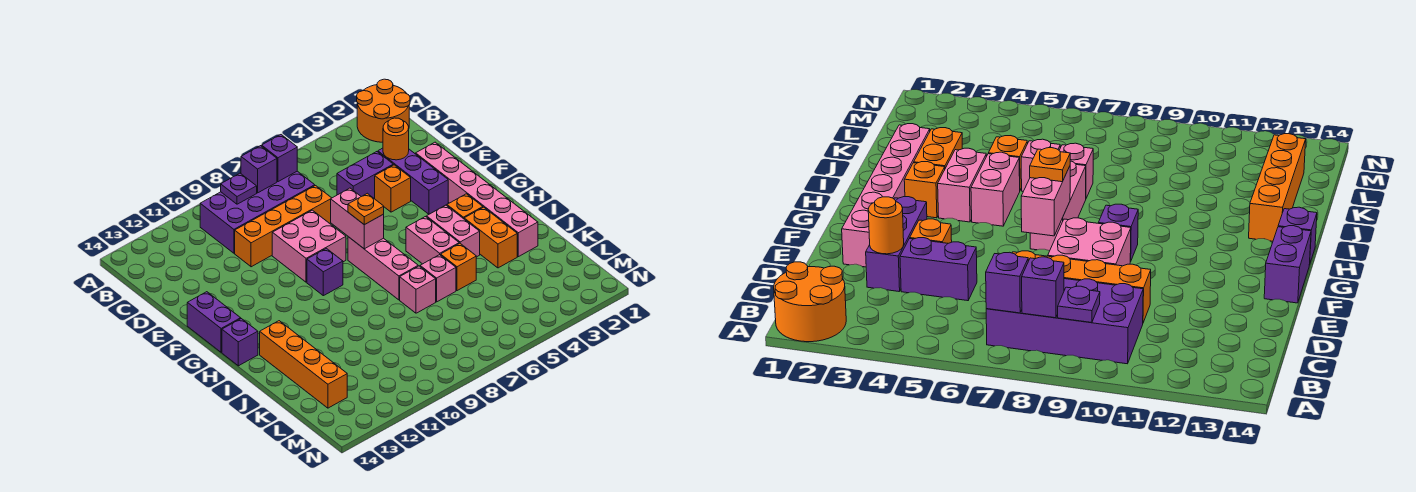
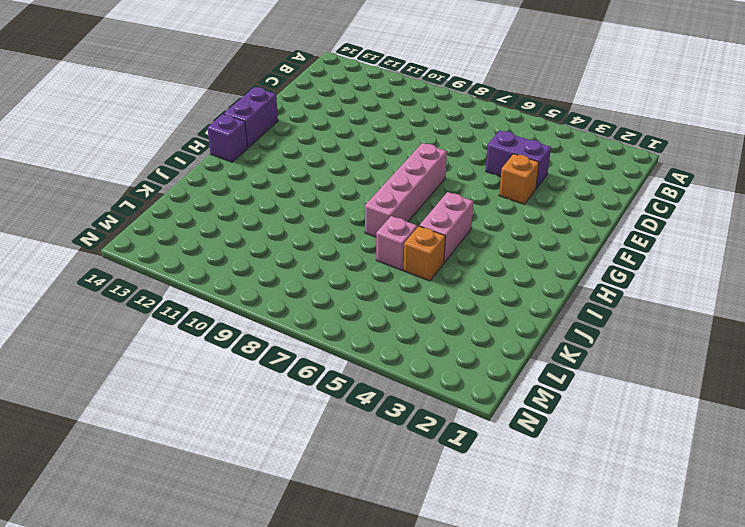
pink brick F7:I7 level 1 -> pink brick G7:I7 level 1
none -> orange round brick A1:B2 level 1
none -> purple brick B7:C10 level 1
none -> purple brick D3:F3 level 1

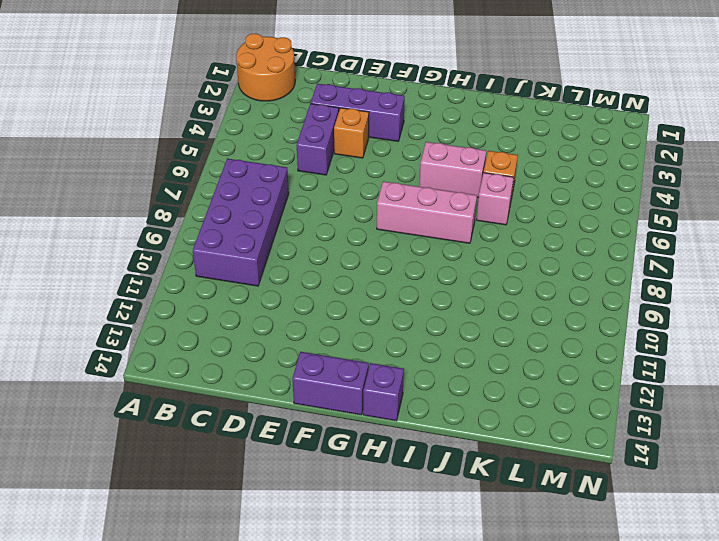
none -> orange brick D7:D10 level 1
none -> pink brick E2:J2 level 1
none -> pink brick E8:F9 level 1

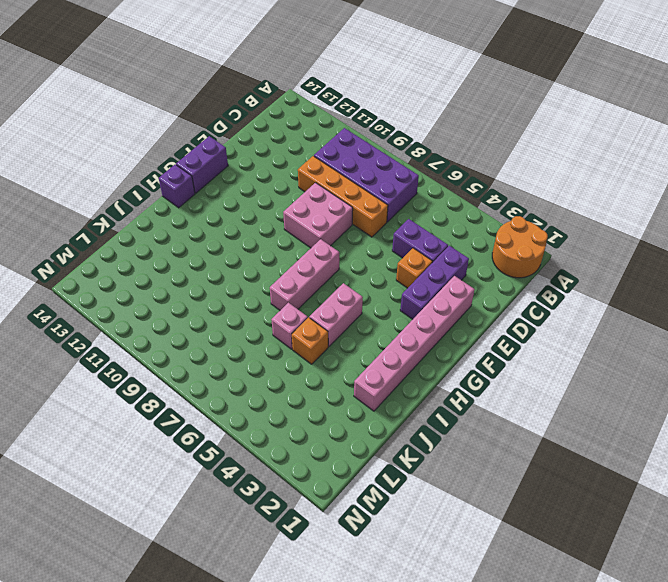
none -> purple brick G9 level 1
none -> orange brick H3 level 1
none -> pink brick H4:I4 level 1

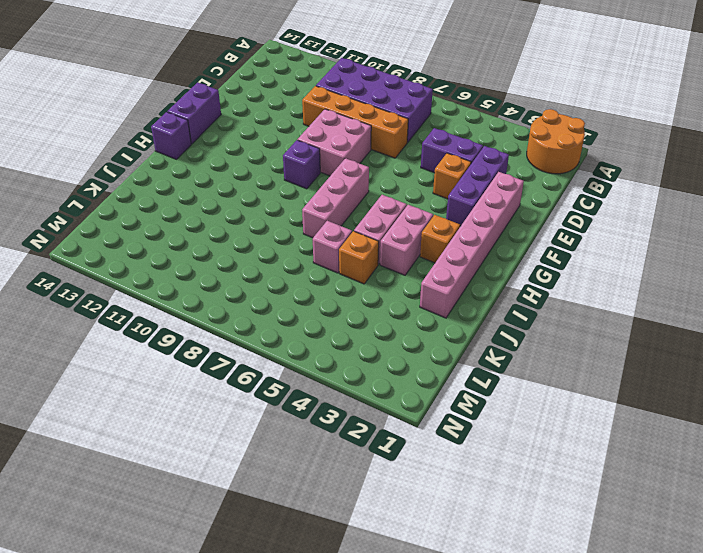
none -> orange brick I3:J3 level 1
none -> orange brick I13:L13 level 1
none -> pink brick J7 level 1

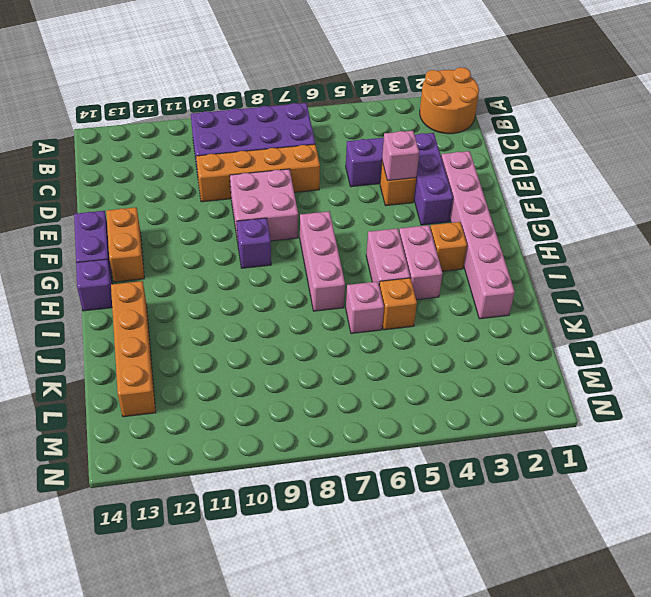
pink brick E4 level 2 -> pink brick J7 level 1
orange brick F13:G13 level 1 -> orange brick I3:J3 level 1
none -> purple brick B7 level 2
none -> purple brick B8 level 2
none -> purple plate B9 level 2

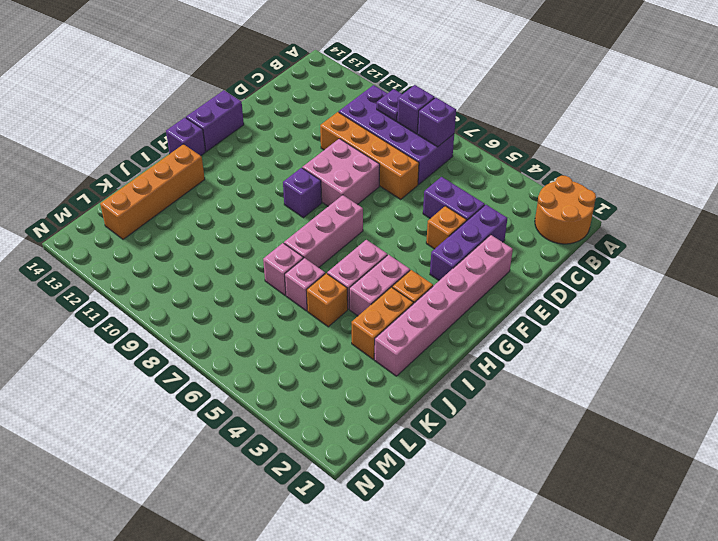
none -> orange round brick D3 level 2
none -> pink brick F7:G7 level 2
none -> orange plate G7 level 3

